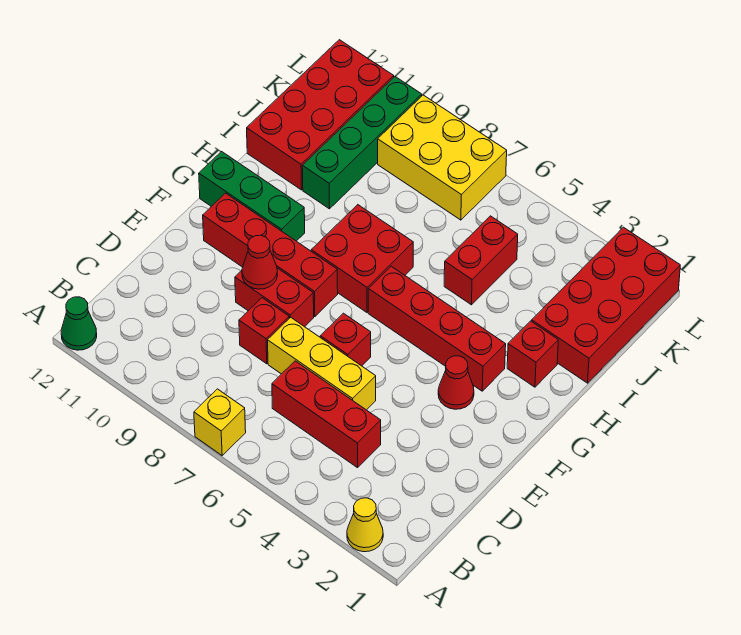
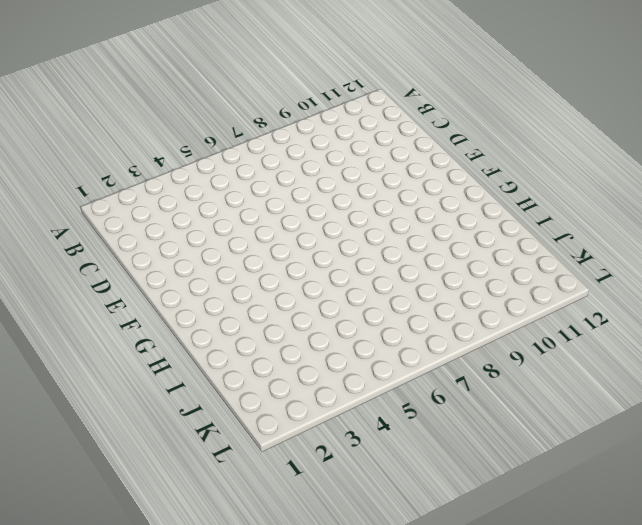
none -> yellow cone A2 level 1
none -> yellow brick A7 level 1
none -> green cone A12 level 1

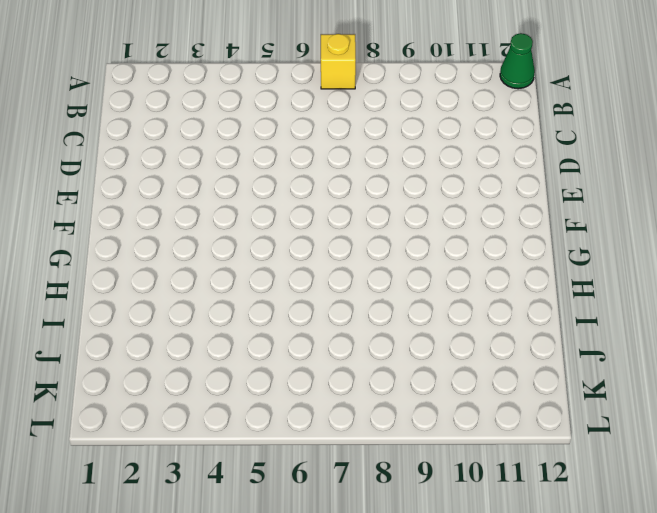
none -> yellow cone A2 level 1
none -> red brick C4:C6 level 1
none -> yellow brick D5:D7 level 1

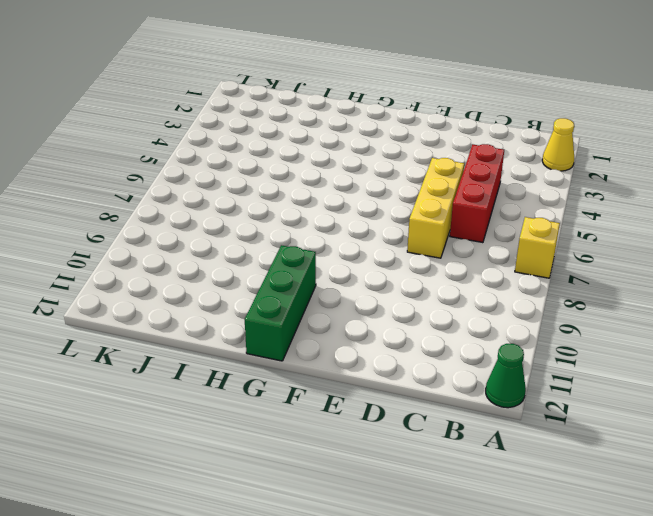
none -> red brick D8 level 1
none -> red brick E6 level 1
none -> red brick E8:E9 level 1

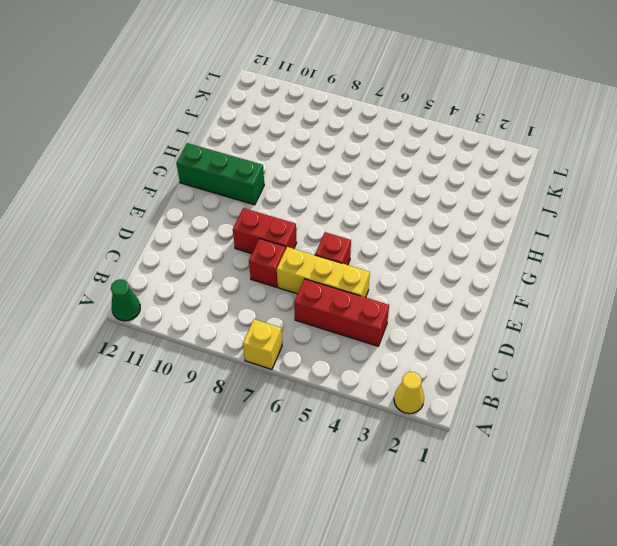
none -> red cone F3 level 1
none -> red brick F8:F11 level 1
none -> red brick G3:G6 level 1

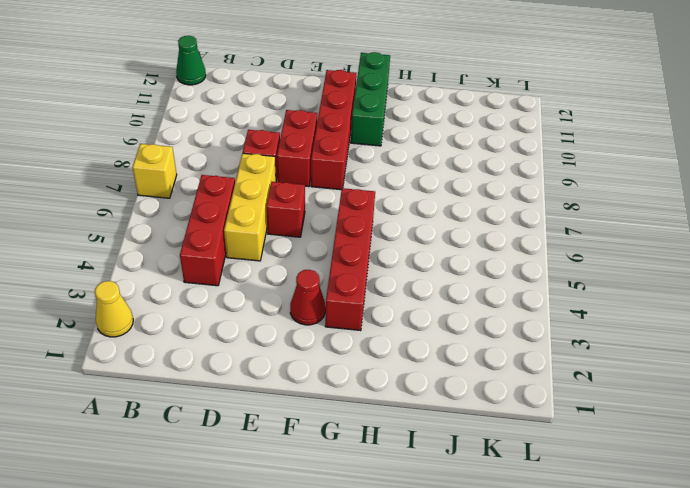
none -> red brick G7:H8 level 1
none -> red brick H2 level 1
none -> red brick I1:L2 level 1

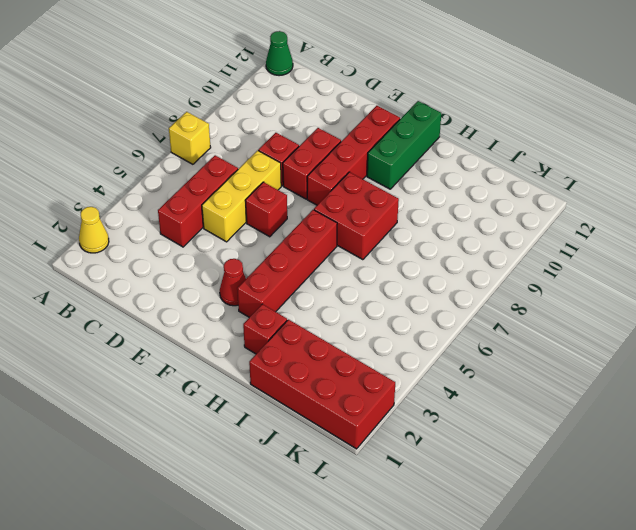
none -> red brick I5:J5 level 1
none -> green brick I10:L10 level 1
none -> red brick I11:L12 level 1

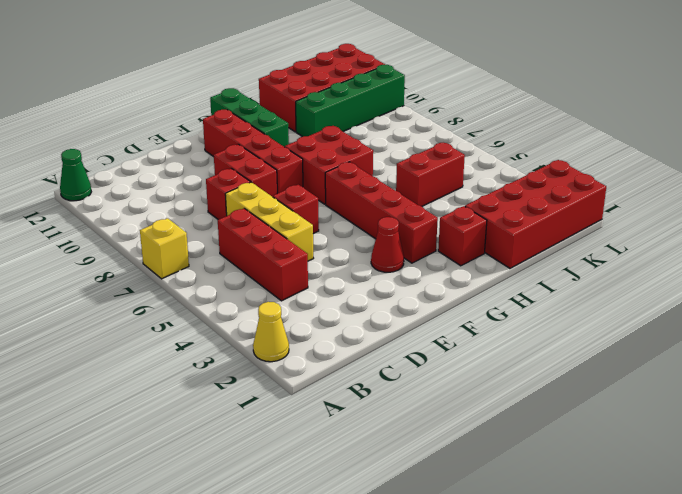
none -> yellow brick K7:L9 level 1
none -> red cone E9 level 2

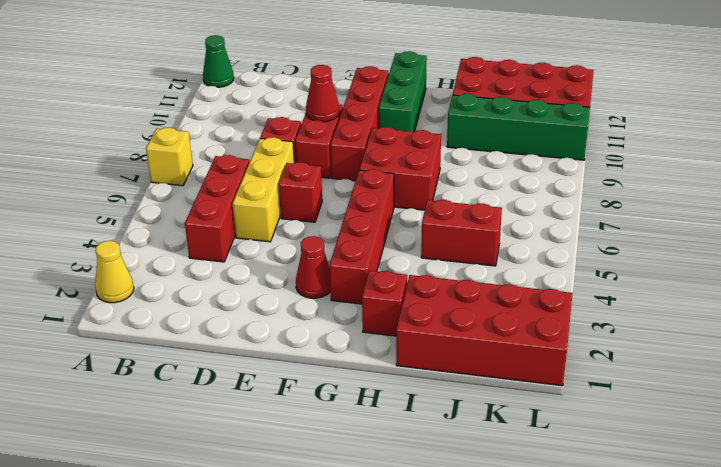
none -> yellow brick K7:L9 level 1

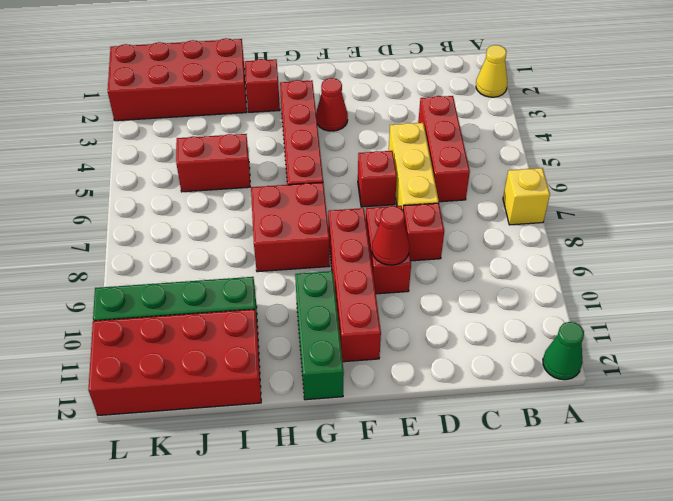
none -> yellow brick K7:L9 level 1

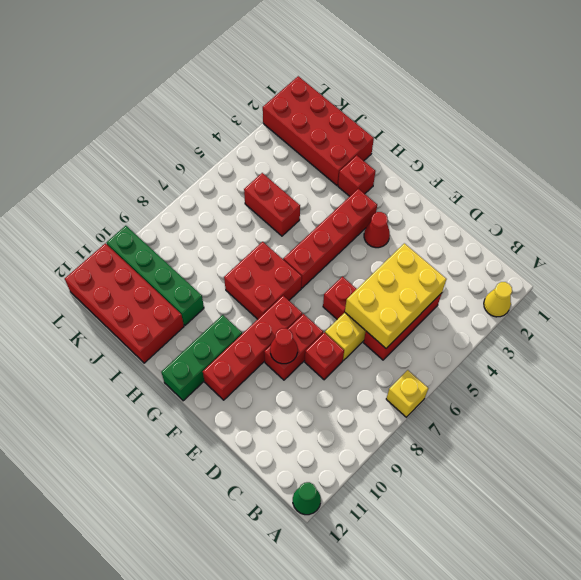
yellow brick C4:D6 level 2 -> yellow brick K7:L9 level 1

